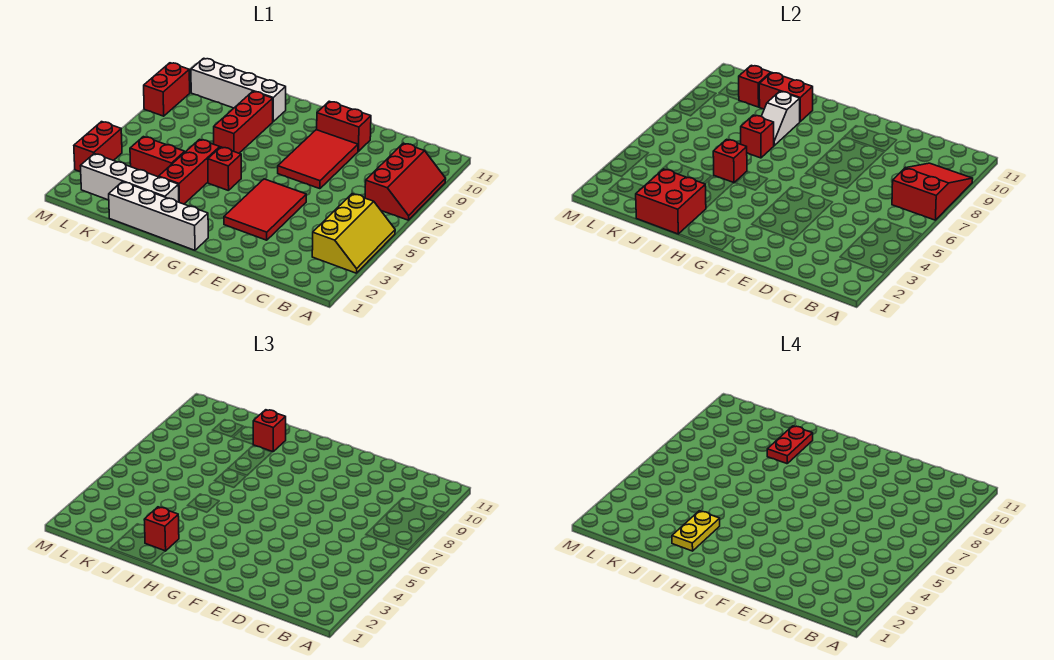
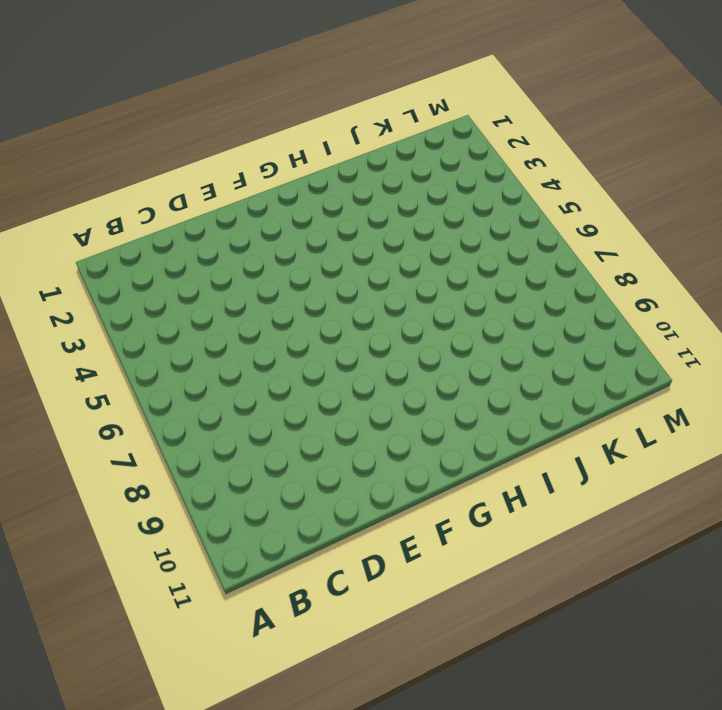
none -> yellow slope A3:B5 level 1 top B
none -> red slope A7:B9 level 1 top B
none -> red tile E3:F5 level 1

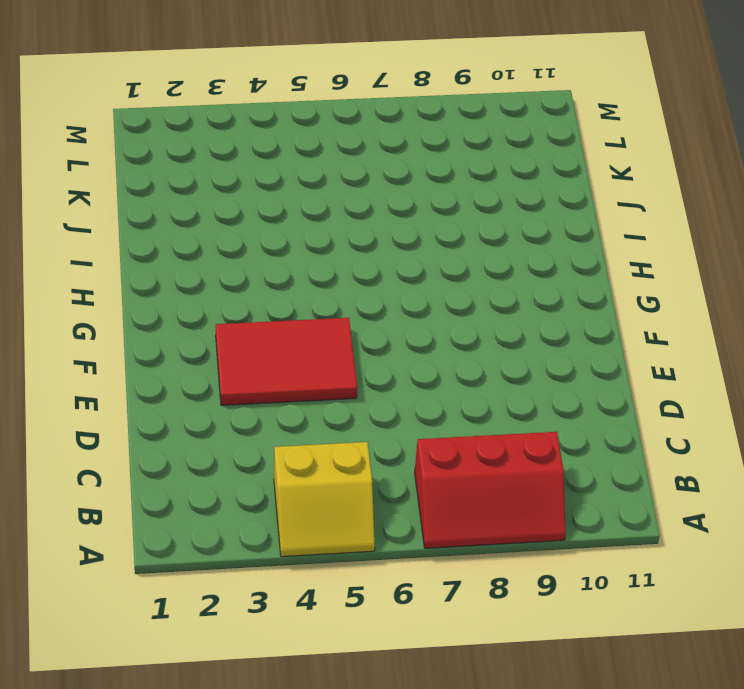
yellow slope A4:B5 level 1 top B -> yellow slope A3:B5 level 1 top B
none -> red tile E7:F9 level 1
none -> red brick E10:F10 level 1
none -> white brick G1:J1 level 1

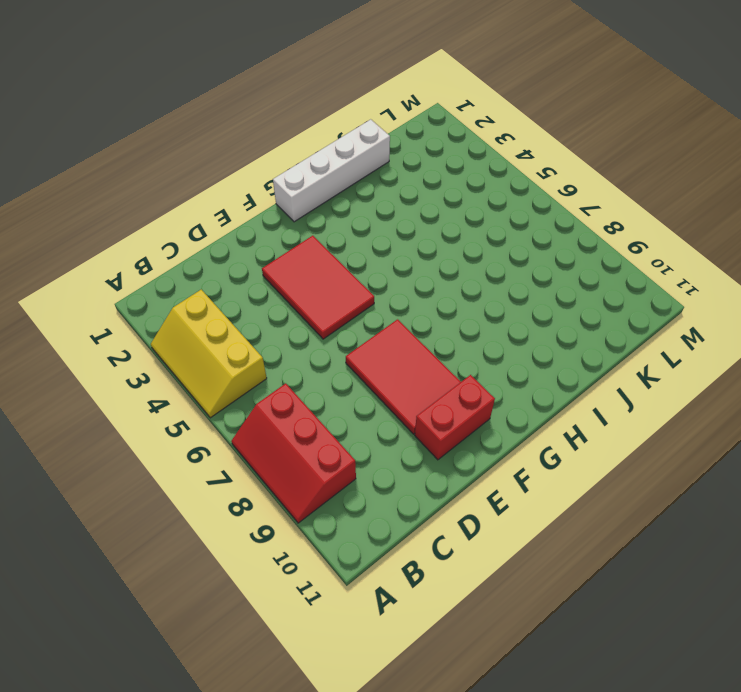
none -> red brick H5 level 1
none -> white brick I2:L2 level 1
none -> red brick I3:I5 level 1

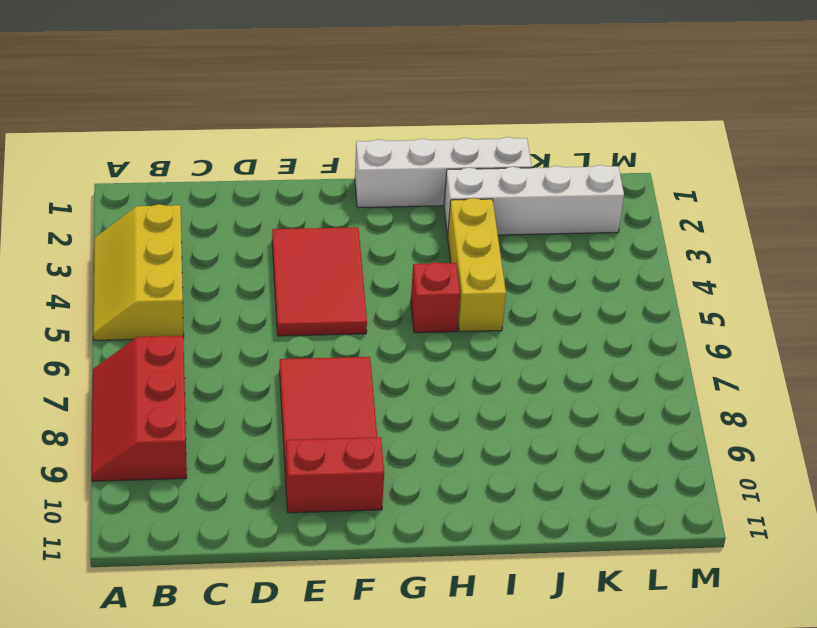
yellow brick I3:I5 level 1 -> red brick I3:I5 level 1
none -> red brick I7:I9 level 1
none -> white brick I10:L10 level 1
none -> red brick J4:K4 level 1

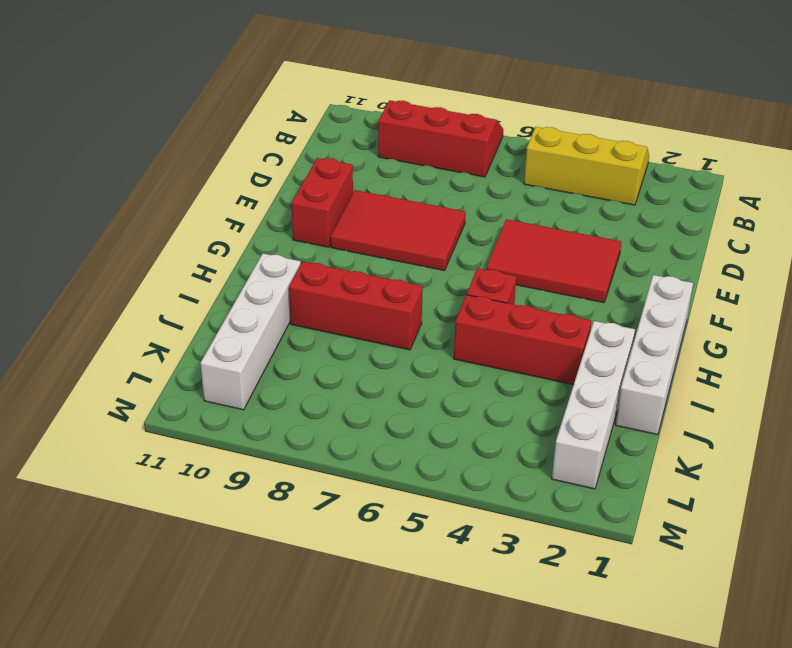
none -> red brick J4:K4 level 1
none -> red brick M3:M4 level 1
none -> red brick M8:M9 level 1

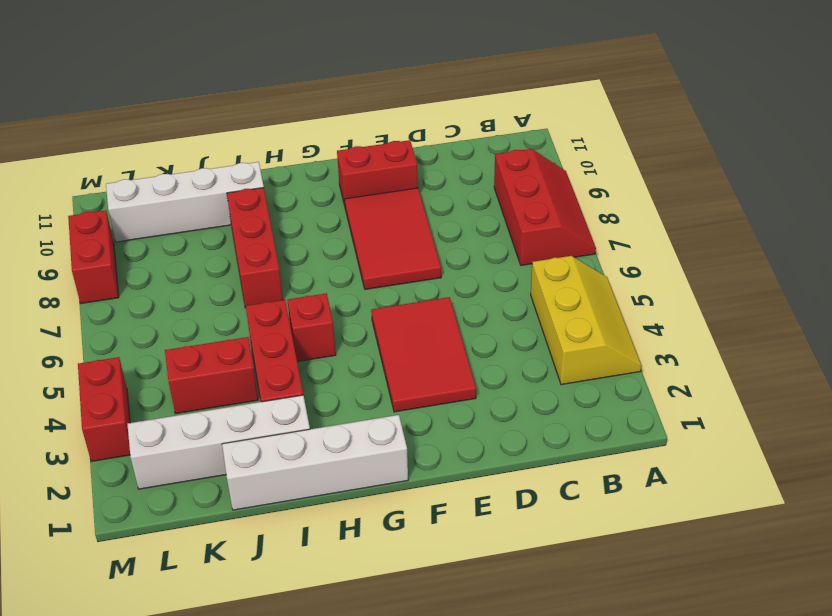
none -> red slope A7:B9 level 2 top 7
none -> red brick I1:J2 level 2
none -> red brick I5 level 2

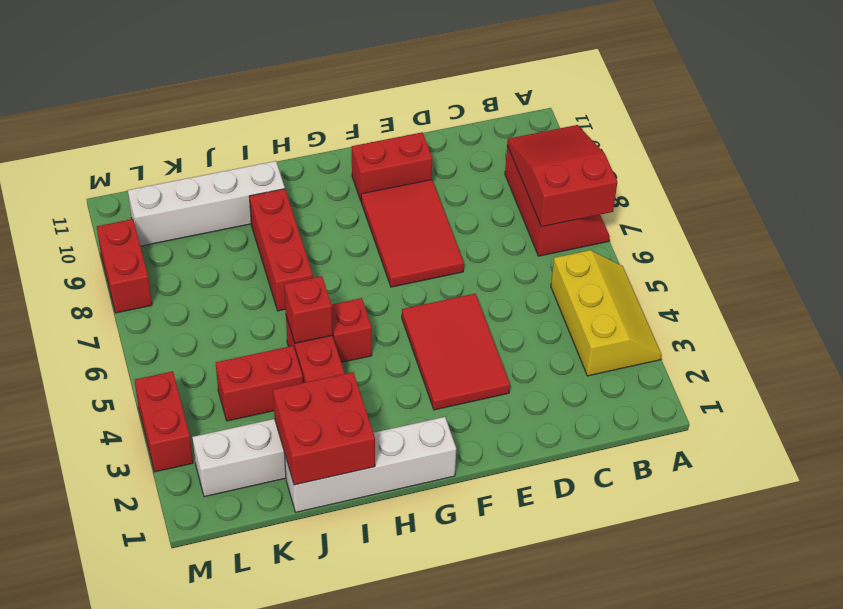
none -> red brick I7 level 2
none -> white slope I8:I9 level 2 top 9
none -> red brick I10:J10 level 2

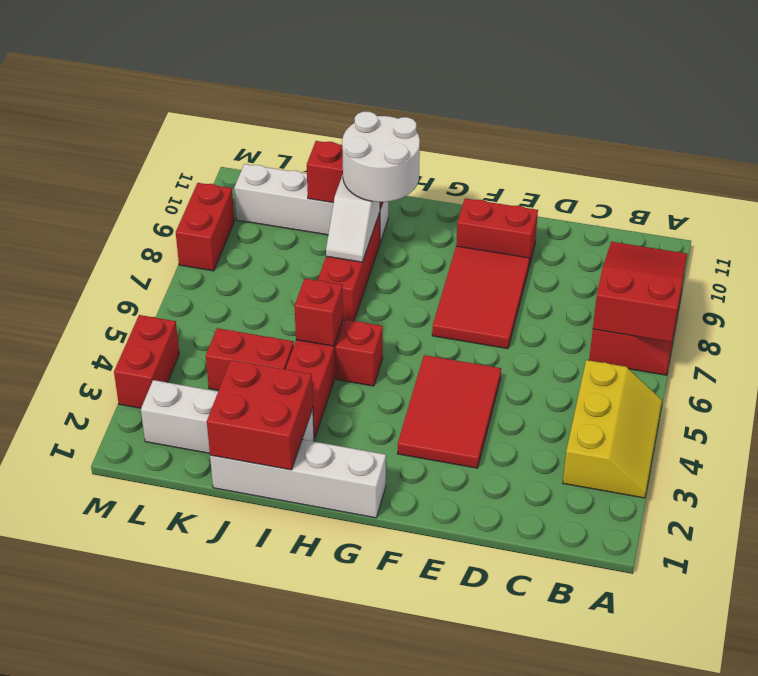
white round brick H9:I10 level 3 -> red brick I10 level 3
none -> red brick I7 level 2
none -> red brick K10 level 2
none -> red brick I2 level 3

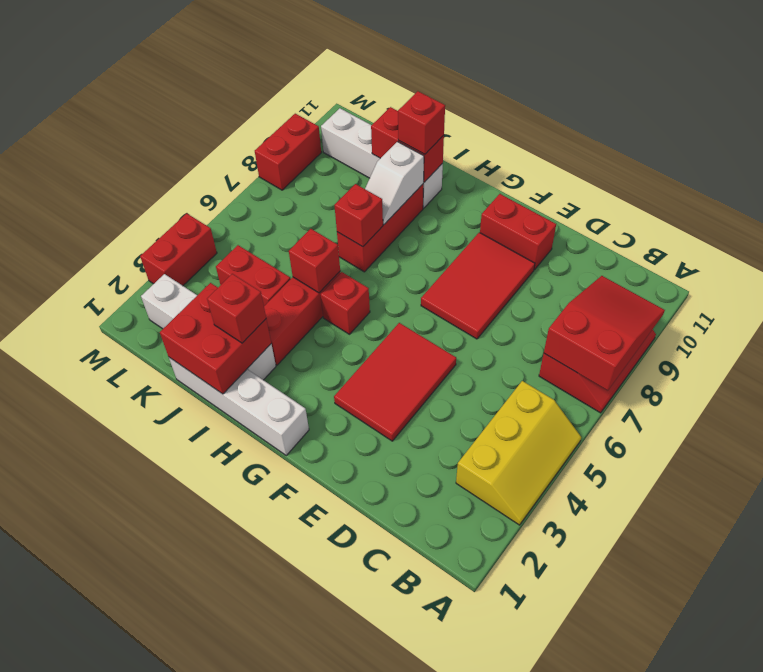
none -> red brick K10 level 2
none -> yellow plate I2:I3 level 4
none -> red plate I9:I10 level 4

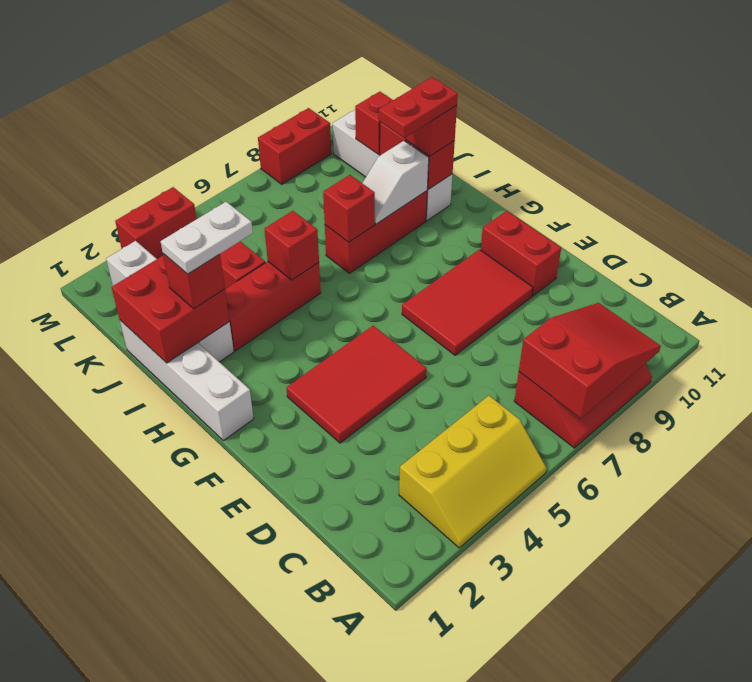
white plate I2:I3 level 4 -> yellow plate I2:I3 level 4
none -> red brick H5 level 1

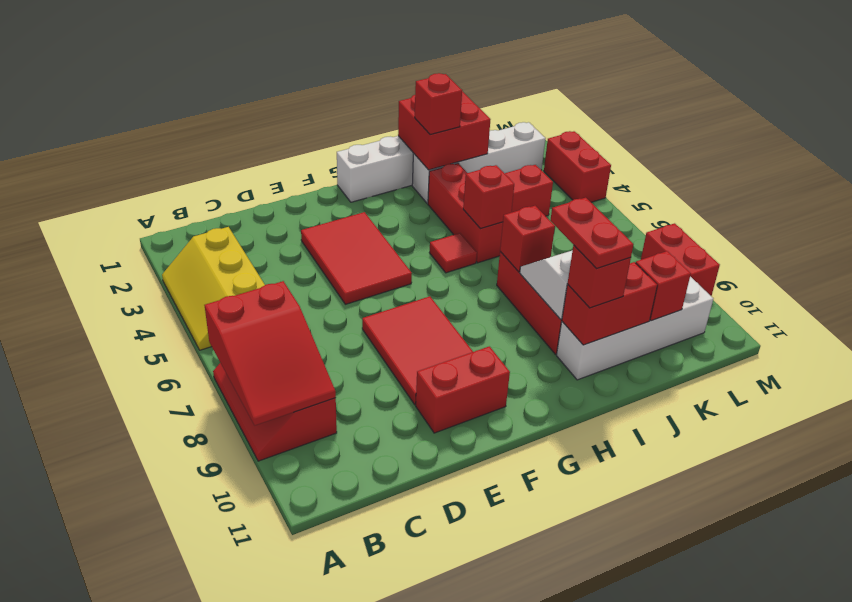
red tile H5 level 1 -> red brick H5 level 1
none -> yellow plate I2:I3 level 4

